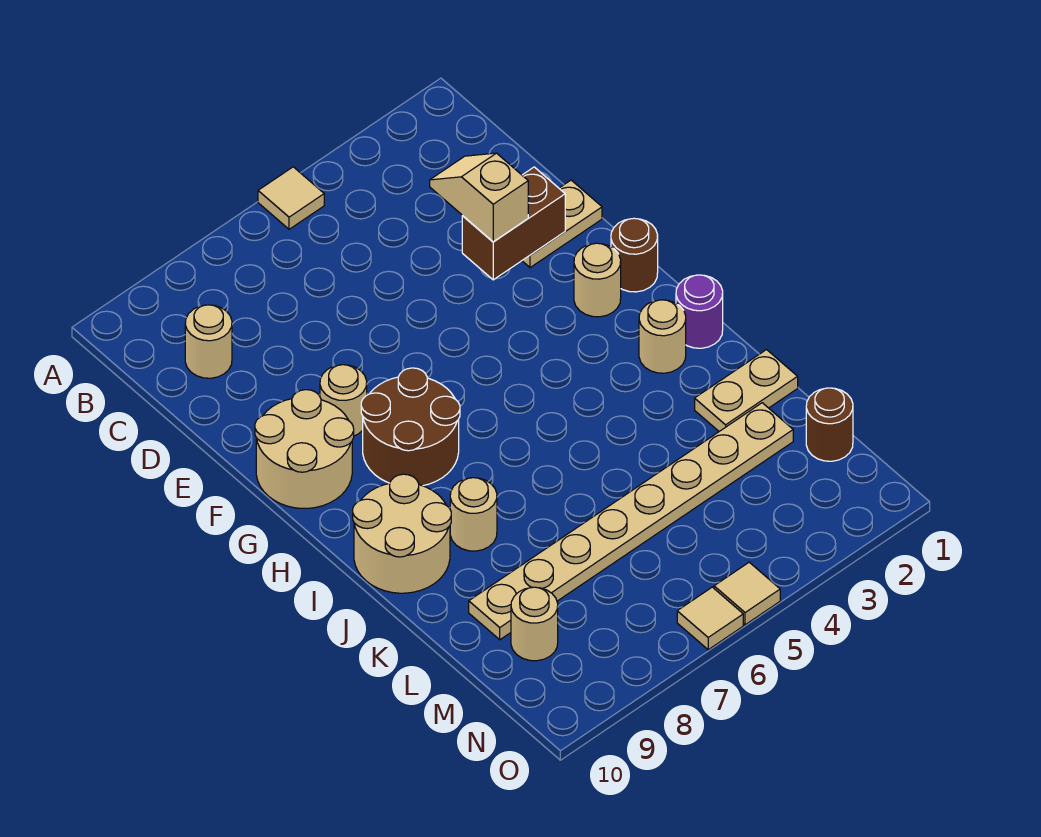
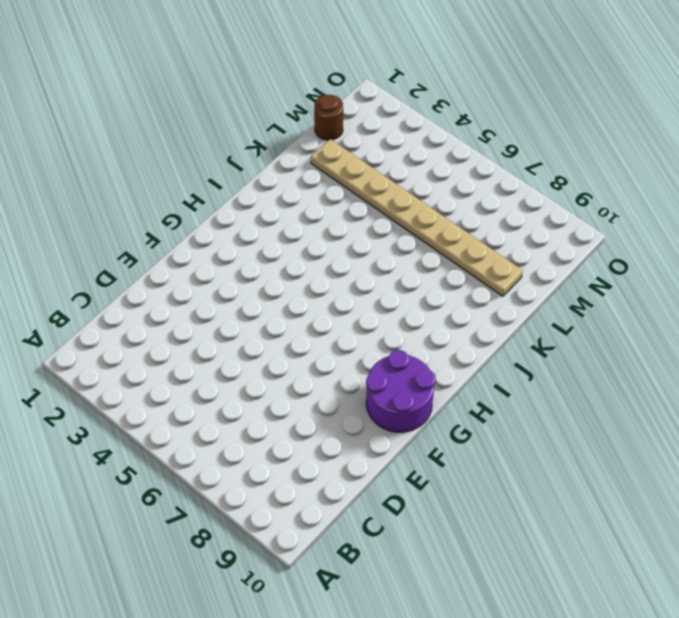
purple round brick F9:G10 level 1 -> tan round brick F9:G10 level 1
none -> tan tile A5 level 1
none -> tan round brick C9 level 1
none -> tan plate E1:E2 level 1

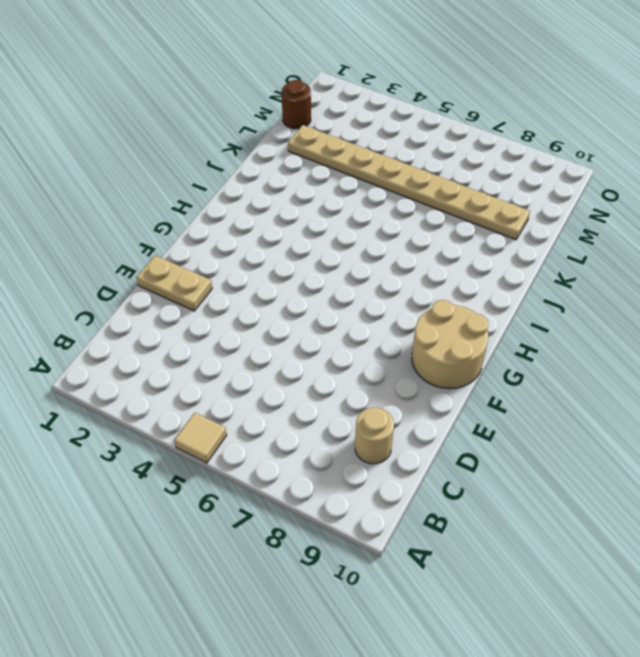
none -> tan round brick F8 level 1
none -> brown round brick G1 level 1
none -> tan round brick G2 level 1

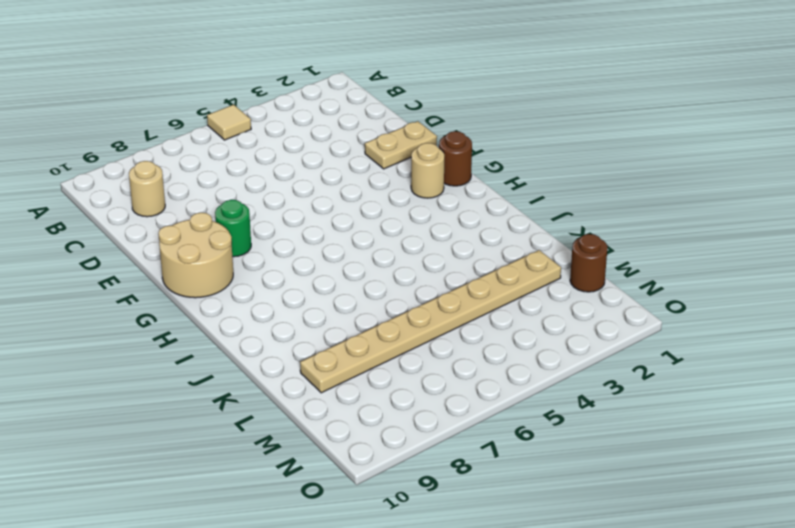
green round brick F8 level 1 -> tan round brick F8 level 1
none -> brown round brick G7:H8 level 1
none -> purple round brick I1 level 1
none -> tan round brick I2 level 1

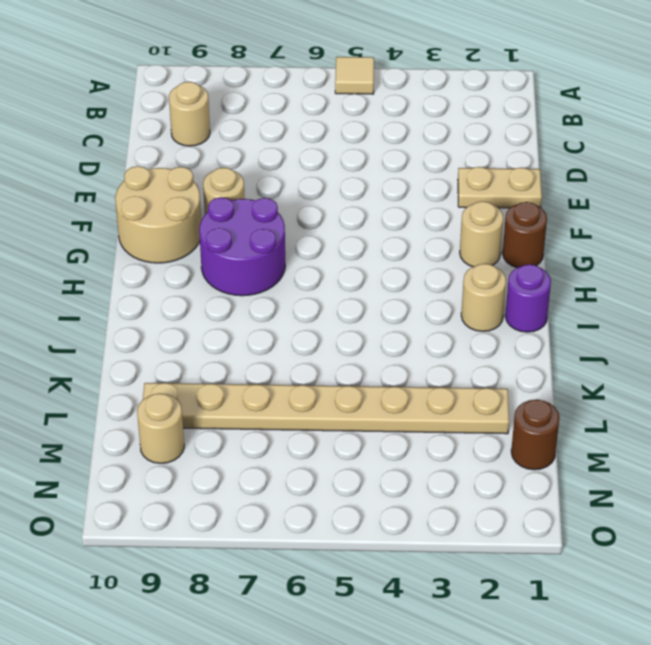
purple round brick G7:H8 level 1 -> brown round brick G7:H8 level 1
none -> tan round brick I9:J10 level 1
none -> tan round brick J8 level 1
none -> tan plate K1:K2 level 1

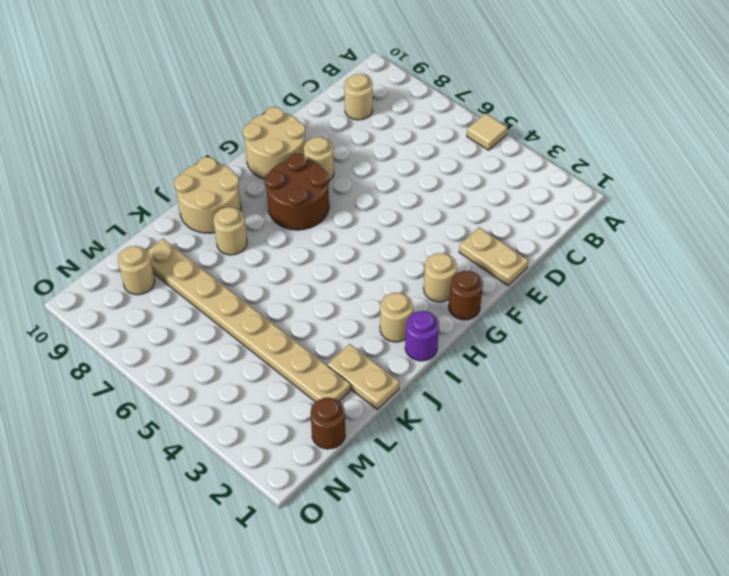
none -> tan tile O5 level 1
none -> tan tile O6 level 1
none -> brown brick E2:E3 level 2

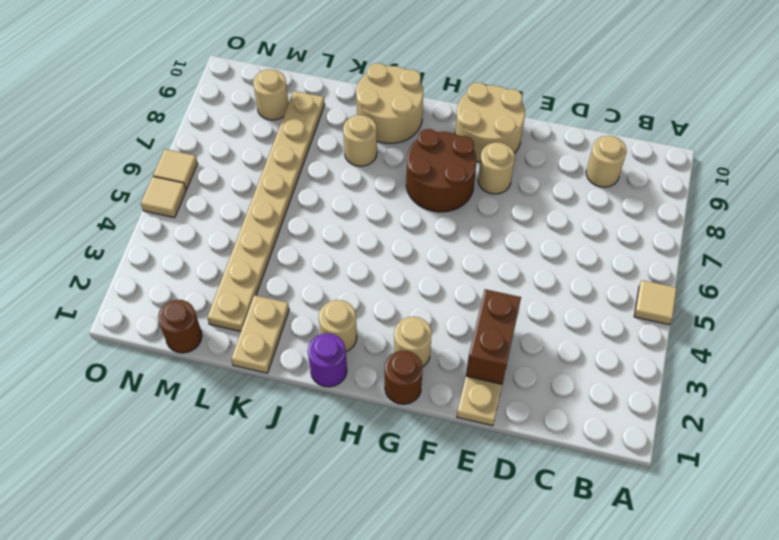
none -> tan slope D3:E3 level 3 top E

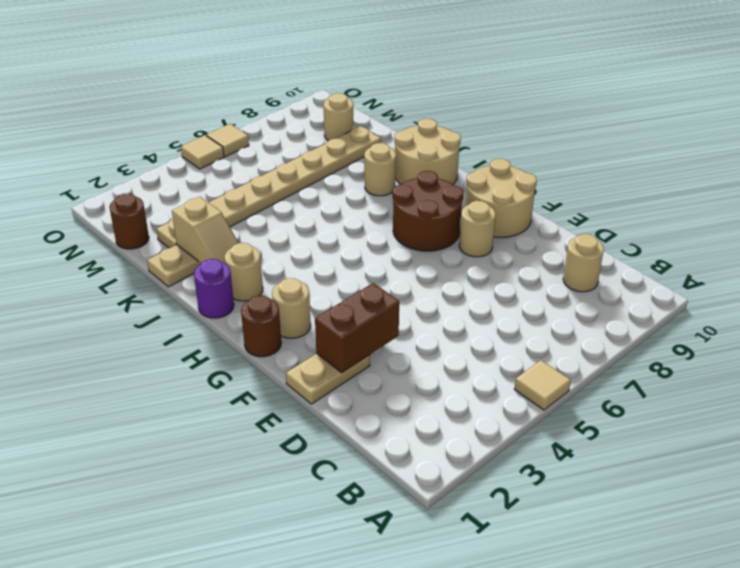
tan slope J2:K2 level 2 top K -> tan slope D3:E3 level 3 top E

